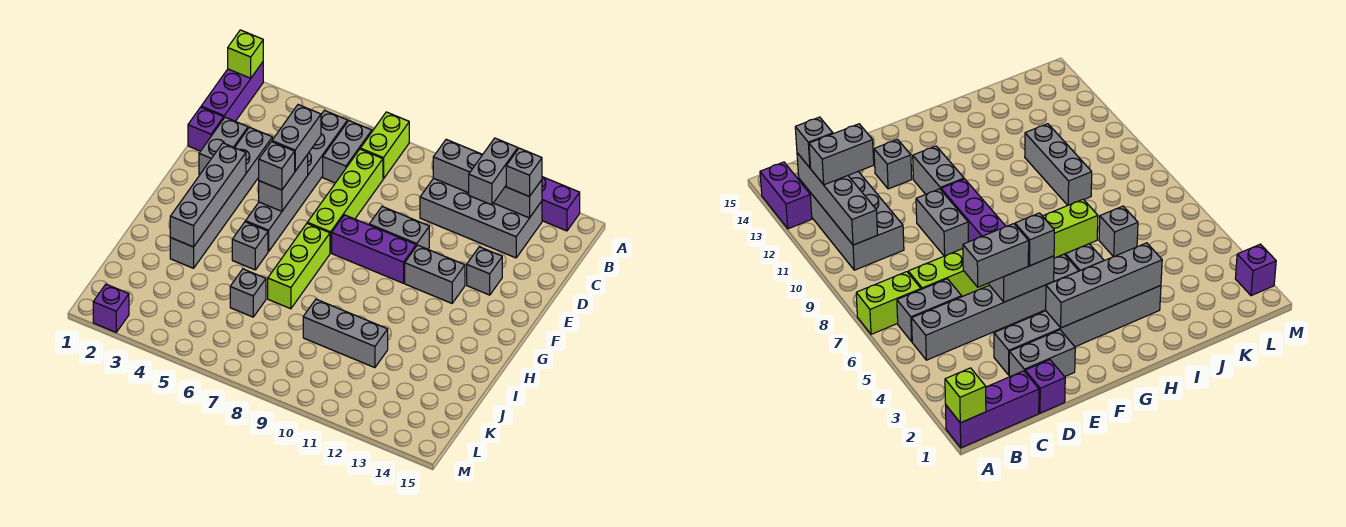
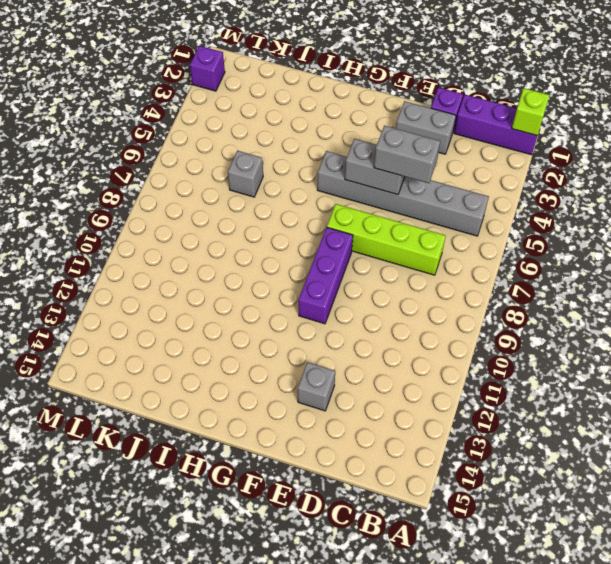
none -> lime brick A7:B7 level 1
none -> purple brick A13:A14 level 1
none -> grey brick B6:C6 level 1

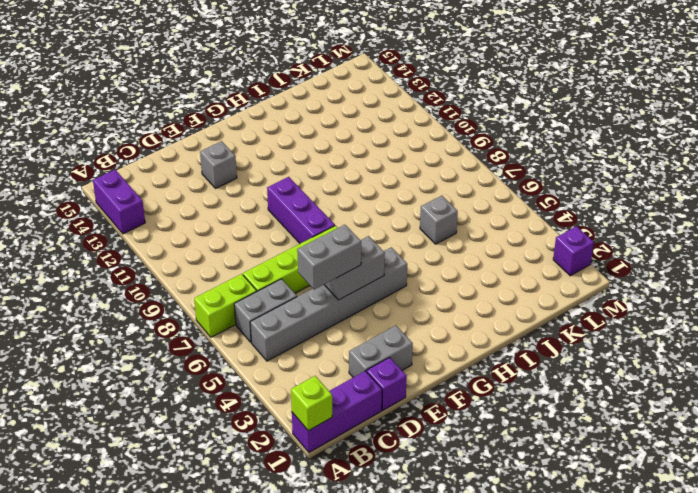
none -> grey brick B10:C13 level 1
none -> grey brick D3:I3 level 1
none -> grey brick E9:E10 level 1

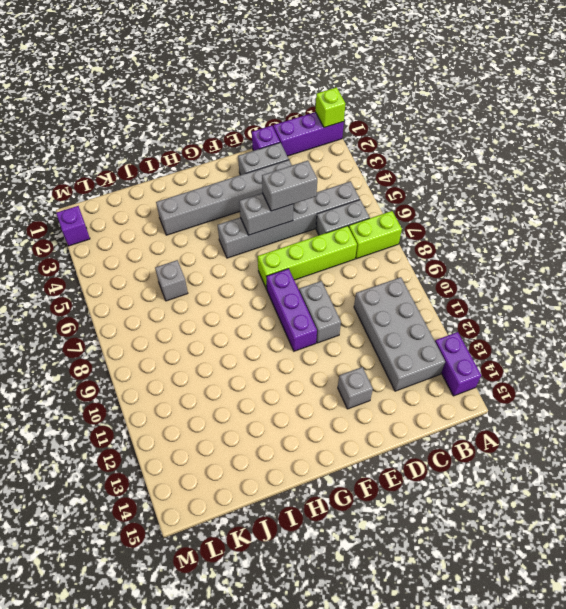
none -> grey brick F11:F12 level 1
none -> lime brick G7:I7 level 1
none -> grey brick H5 level 1

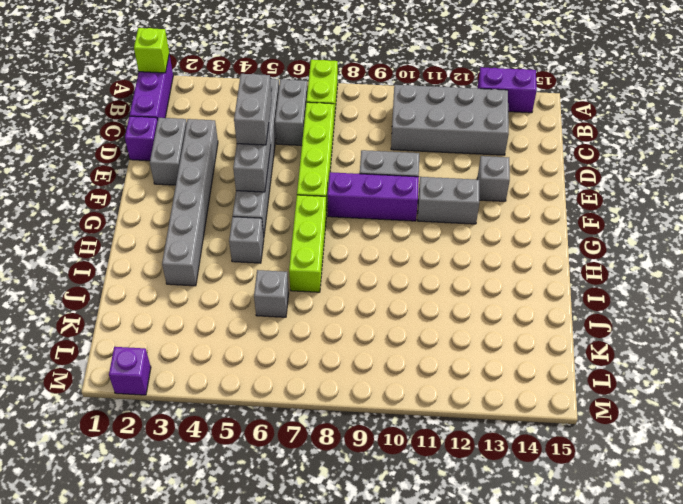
none -> grey brick J9:J11 level 1
none -> grey brick B10:B13 level 2
none -> grey brick F3:I3 level 2

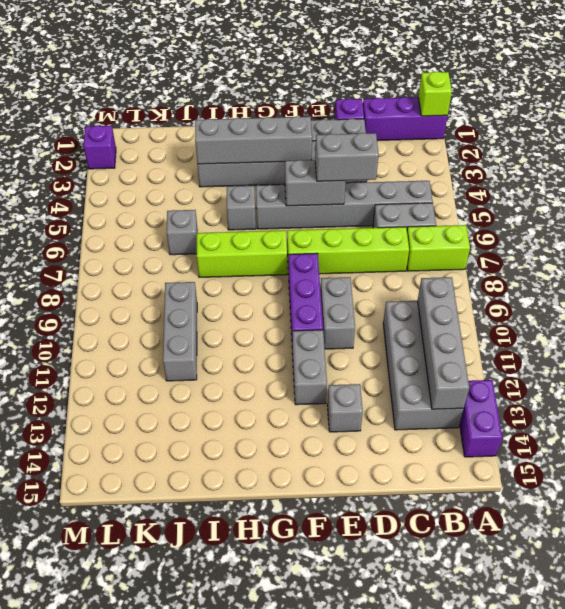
none -> grey brick B12:C12 level 3
none -> grey brick B13 level 3
none -> grey brick F5 level 3

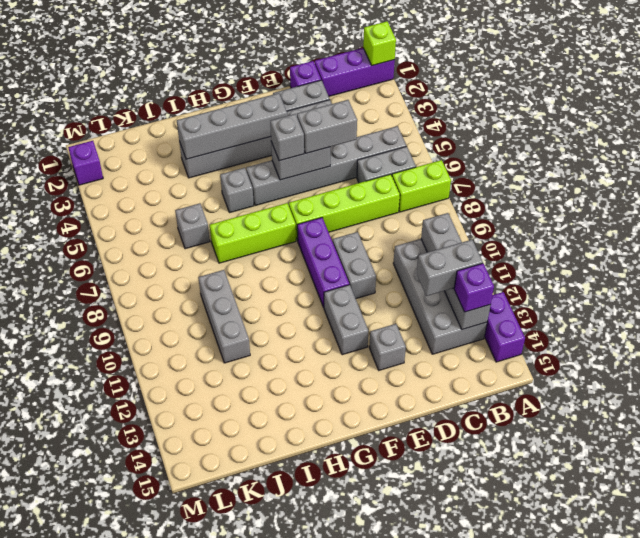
purple brick B13 level 3 -> grey brick B13 level 3

